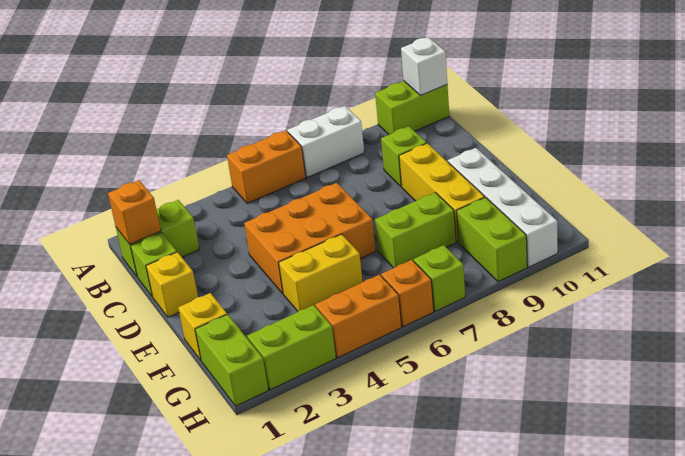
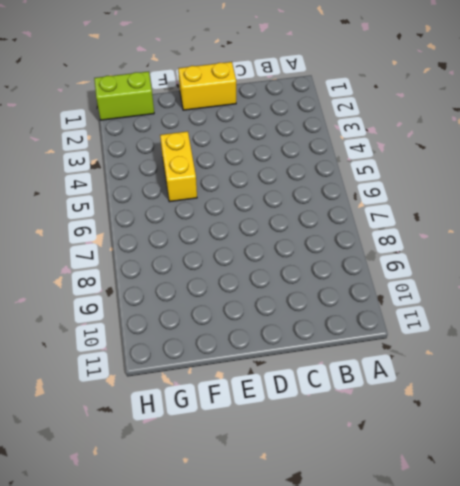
yellow brick D1:E1 level 1 -> yellow brick D1 level 1
none -> orange brick A5:A6 level 1
none -> white brick A7:A8 level 1
none -> lime brick A10:A11 level 1

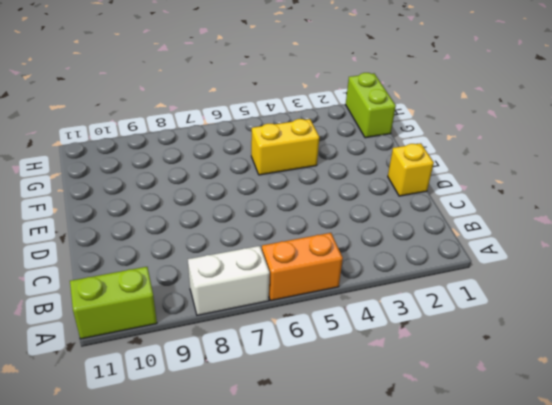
none -> lime brick B1:B2 level 1
none -> lime brick C1 level 1
none -> lime brick C9 level 1

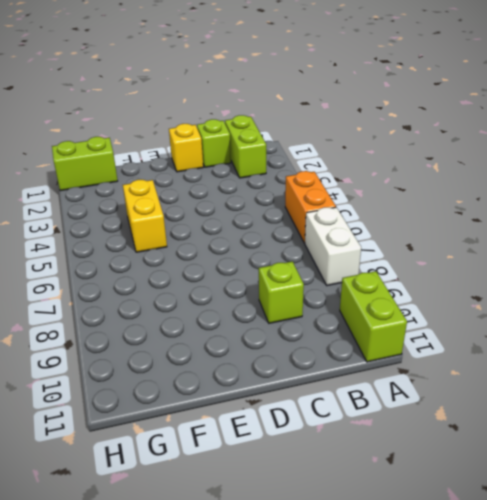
none -> orange brick D4:E6 level 1
none -> yellow brick D9:F9 level 1
none -> white brick E10:H10 level 1

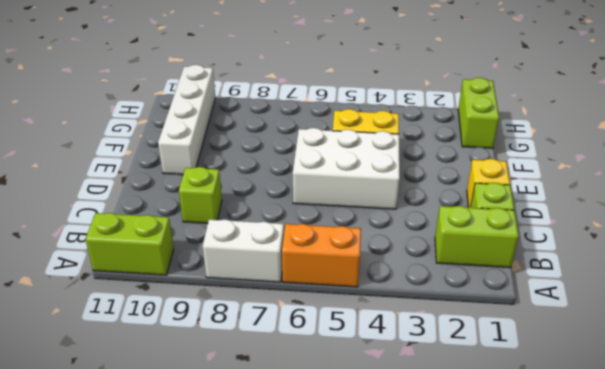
white brick D4:E6 level 1 -> orange brick D4:E6 level 1
none -> yellow brick D9:F9 level 1
none -> yellow brick F1 level 1
none -> lime brick F7:F8 level 1

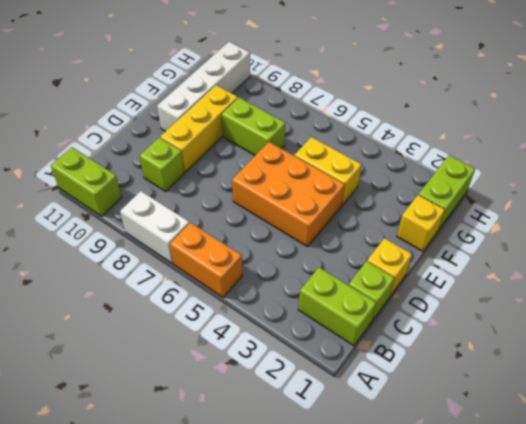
none -> lime brick G9:H9 level 1
none -> lime brick H2:H3 level 1
none -> orange brick H4:H5 level 1

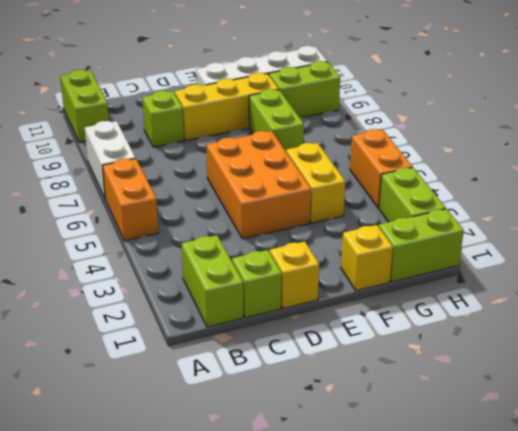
none -> orange brick H6 level 1
none -> lime brick H7 level 1
none -> white brick A11 level 2

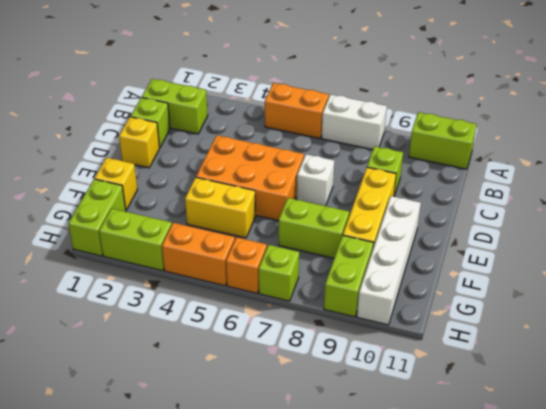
white brick D7 level 1 -> white brick A11 level 2
none -> orange brick B1 level 2

